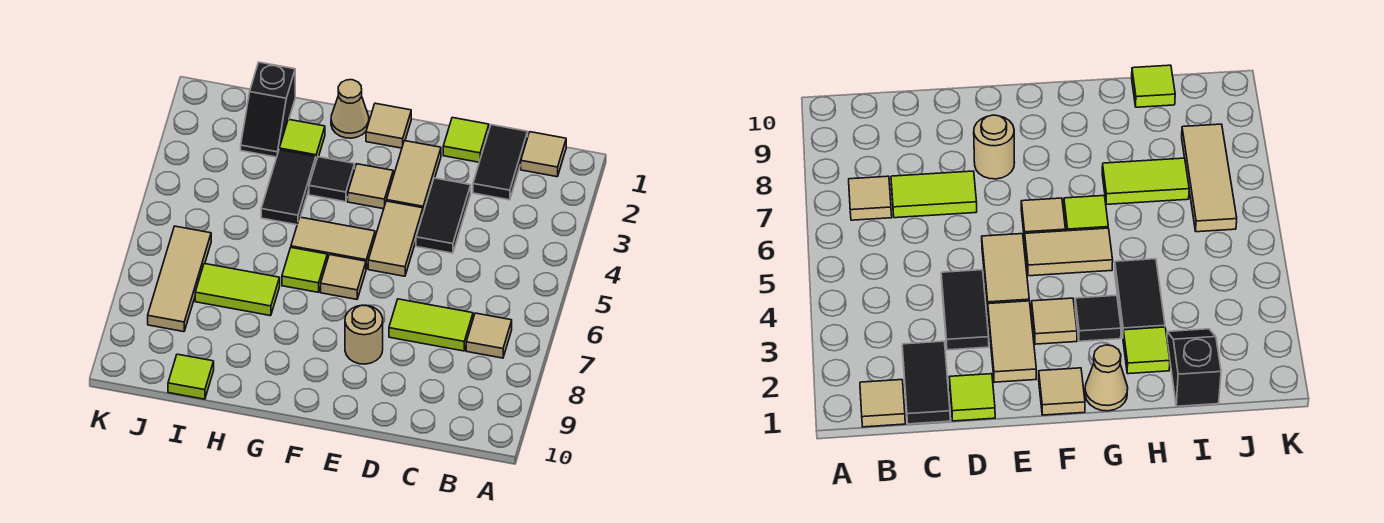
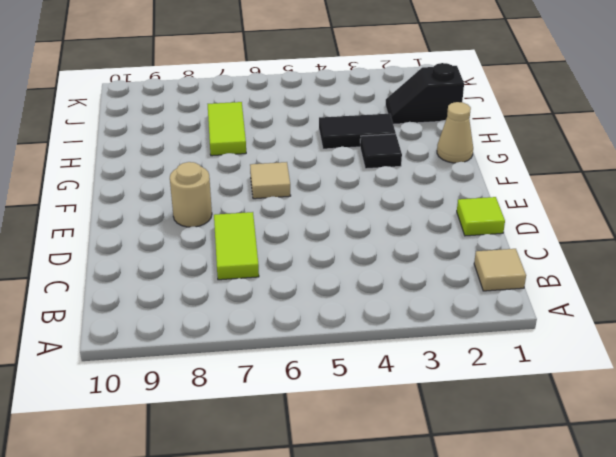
none -> tan tile B7 level 1
none -> black tile C1:C2 level 1
none -> black tile D3:D4 level 1

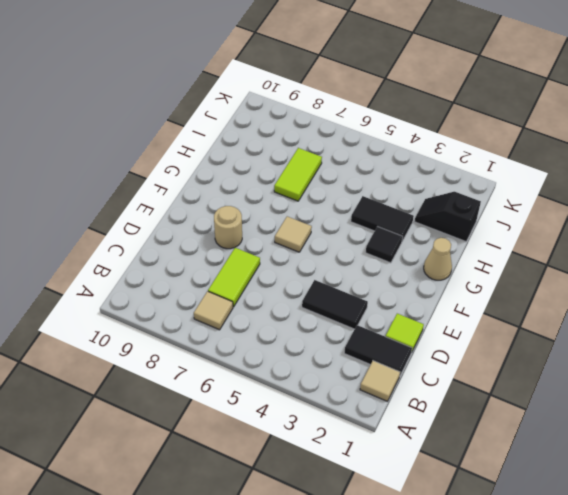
none -> tan tile E2:E3 level 1
none -> tan tile E4:E5 level 1
none -> tan tile F1 level 1

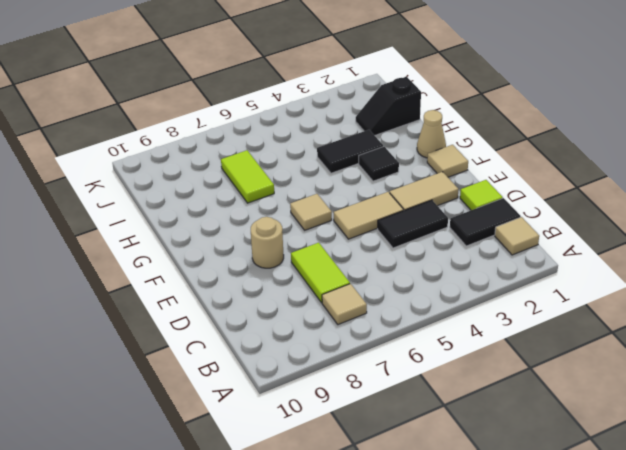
none -> tan tile F3 level 1
none -> tan tile F5:G5 level 1
none -> lime tile G6 level 1

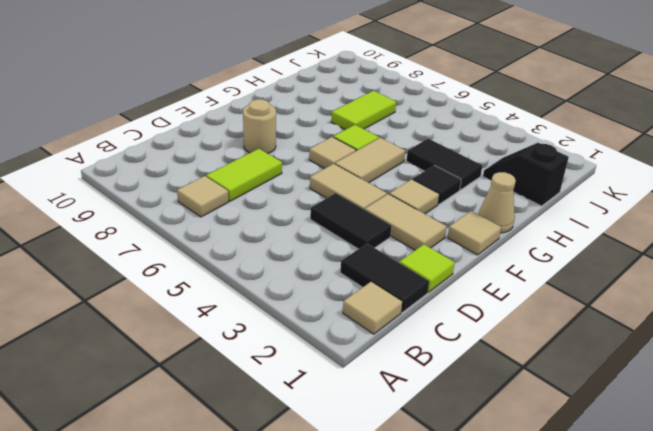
none -> lime tile H2 level 1
none -> lime tile I10 level 1
none -> tan tile J6:J8 level 1

